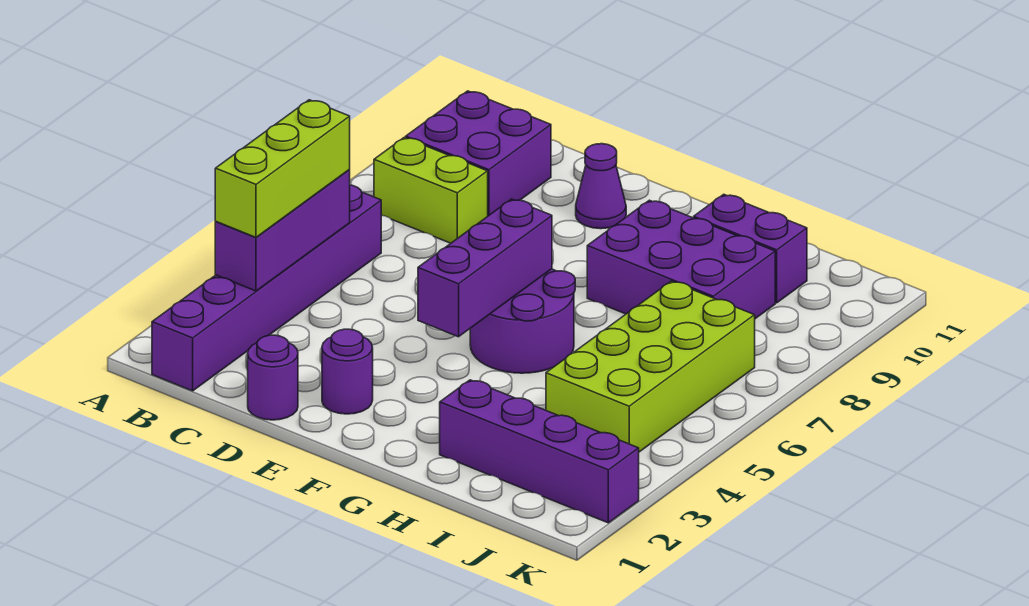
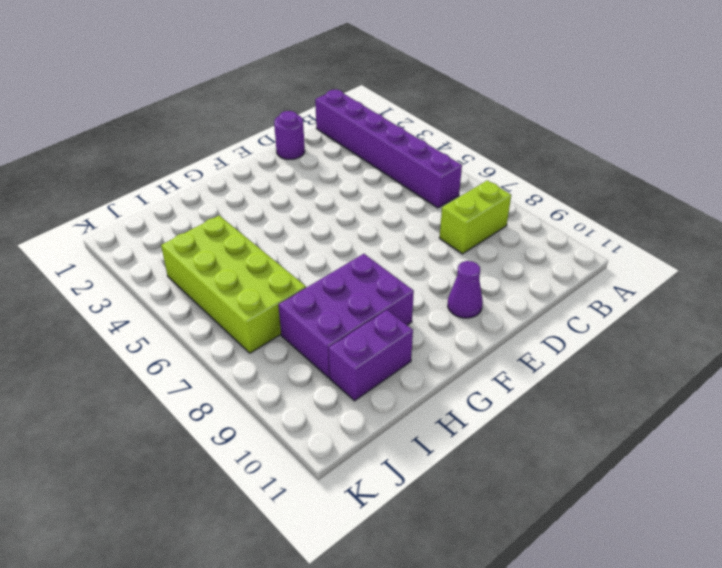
none -> purple brick B9:C10 level 1
none -> purple round brick E2 level 1
none -> purple round brick F5:G6 level 1

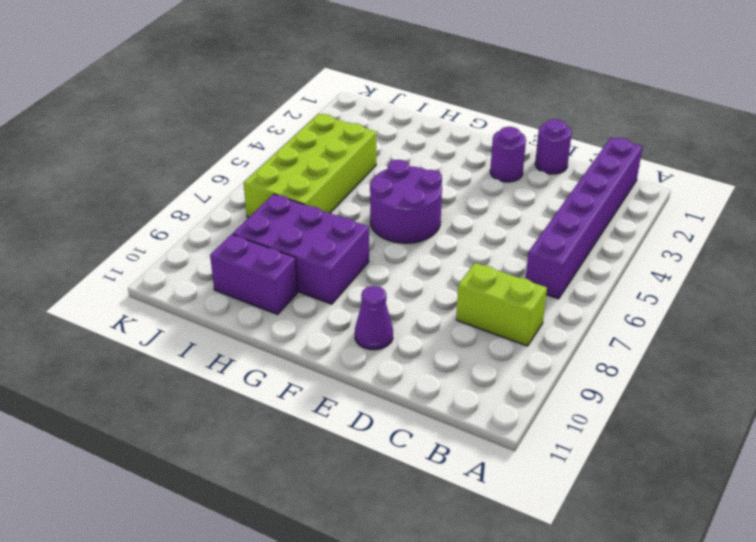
none -> purple brick B9:C10 level 1
none -> purple brick H2:K2 level 1
none -> purple brick B3:B5 level 2

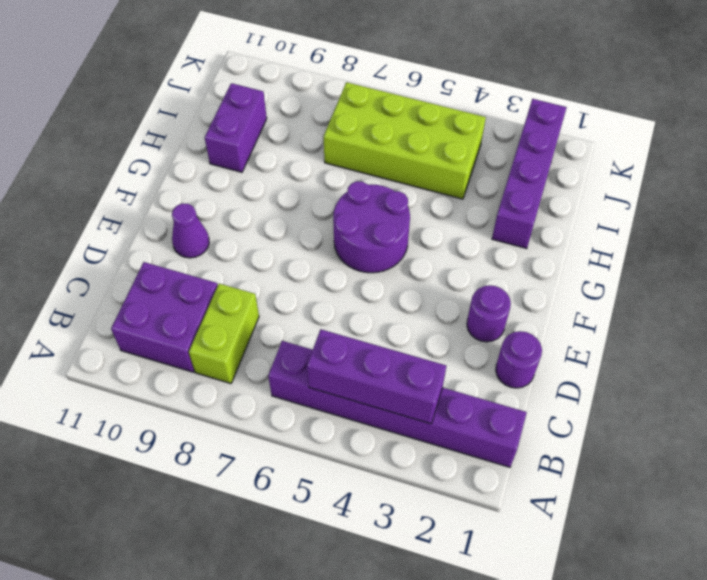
none -> purple brick G8:I9 level 1
none -> purple brick F4:F6 level 2
none -> lime brick B3:B5 level 3

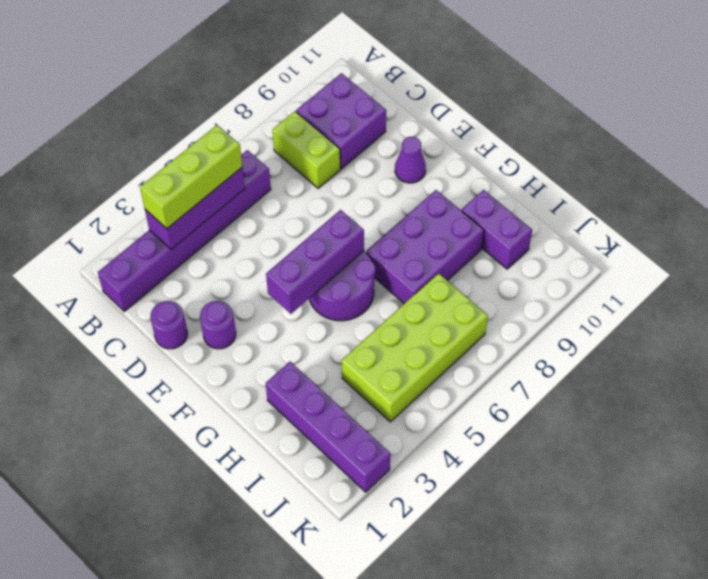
purple brick G7:H9 level 1 -> purple brick G8:I9 level 1

